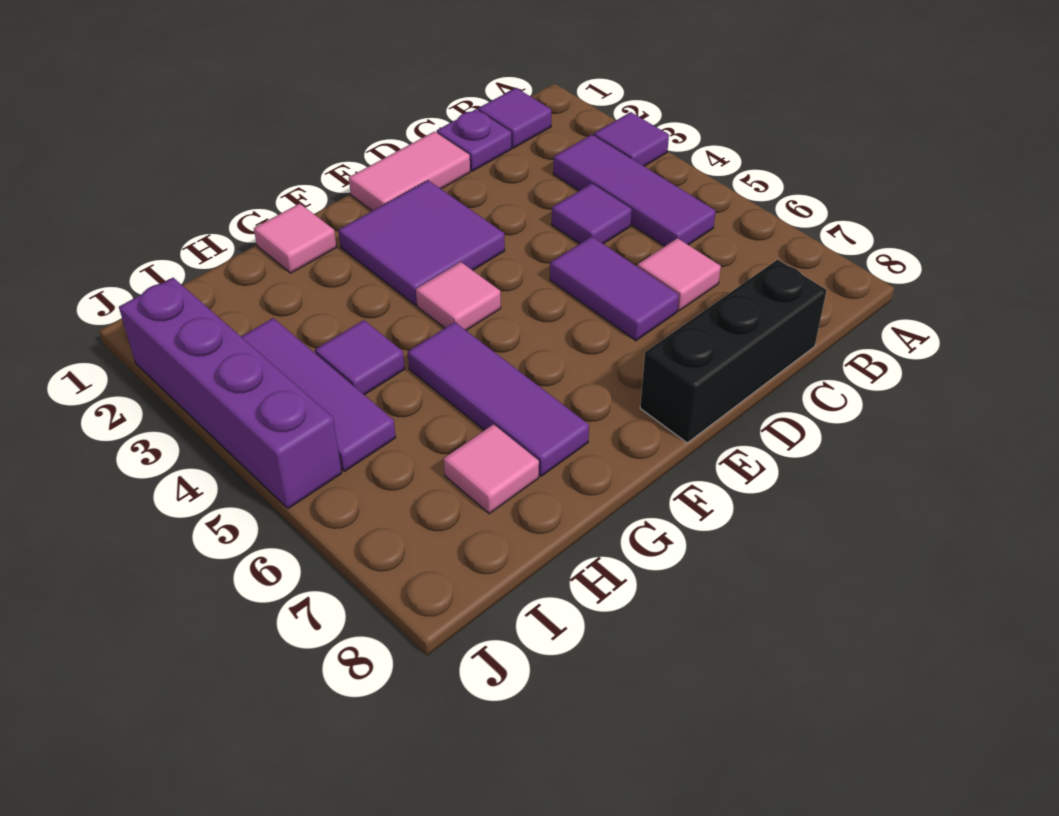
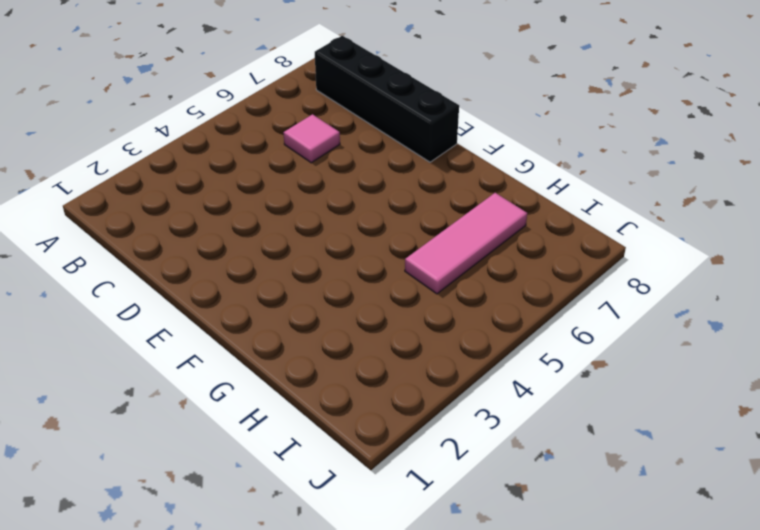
black brick B8:E8 level 1 -> black brick C8:E8 level 1
pink tile H5:H7 level 1 -> pink tile H7 level 1
none -> purple tile A3 level 1
none -> purple tile B1 level 1
none -> purple tile B3:B5 level 1

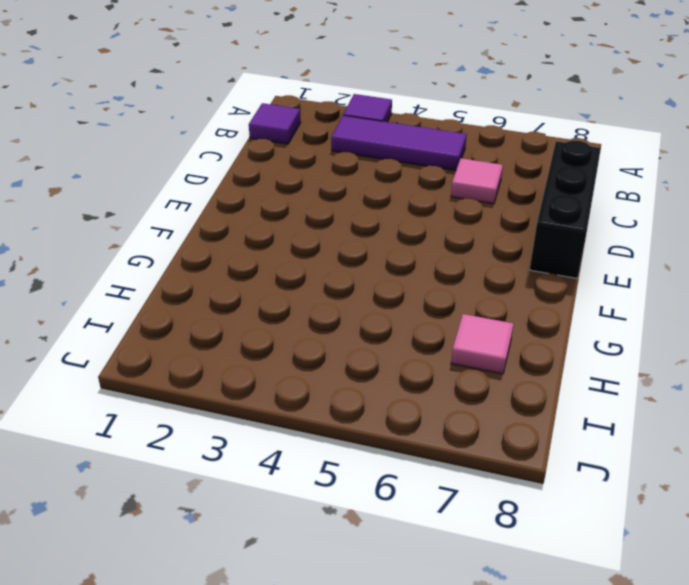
none -> purple plate C1 level 1
none -> purple tile C4 level 1
none -> pink tile D1:E1 level 1

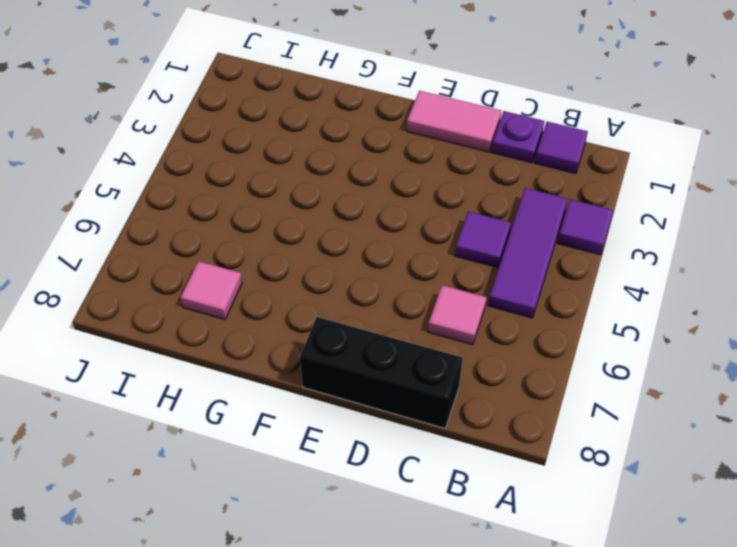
none -> purple tile D5:D6 level 1
none -> purple tile E2:F3 level 1
none -> pink tile F4 level 1

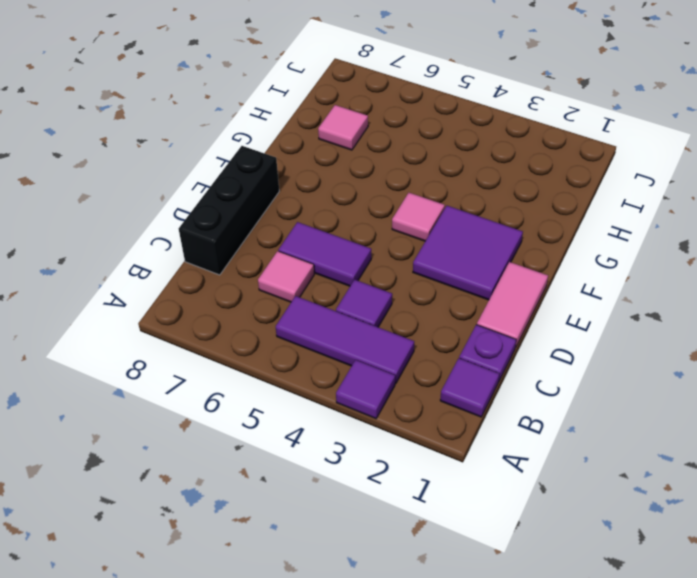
none -> pink tile G1 level 1
none -> purple tile G5:G7 level 1
none -> purple tile H4 level 1

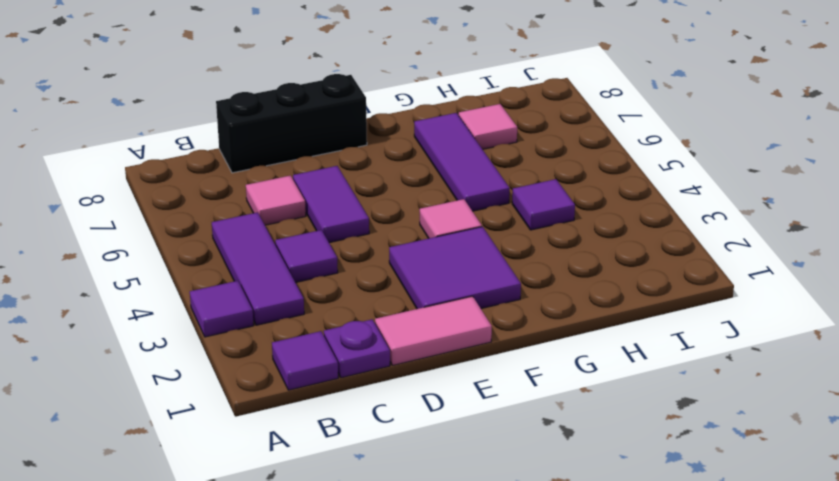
none -> pink tile G1 level 1
none -> purple tile I3:I5 level 1
none -> purple brick J2:J5 level 1

